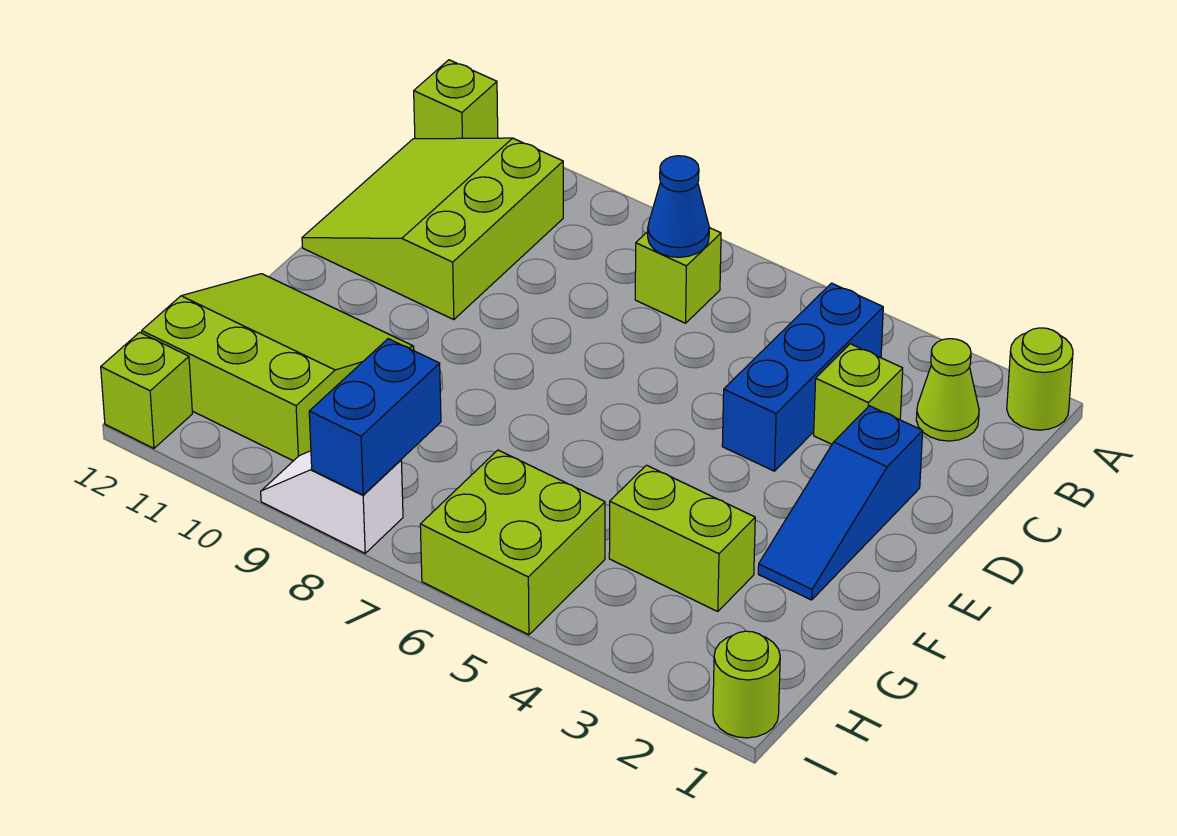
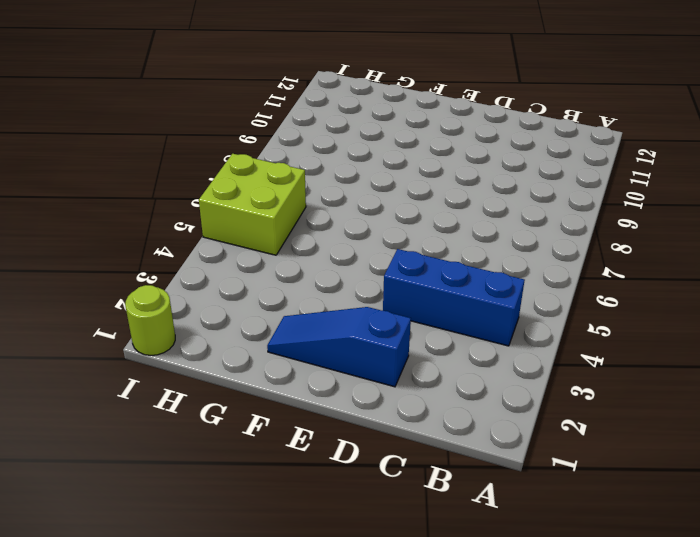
none -> lime round brick A1 level 1
none -> lime brick A12 level 1
none -> lime cone B2 level 1

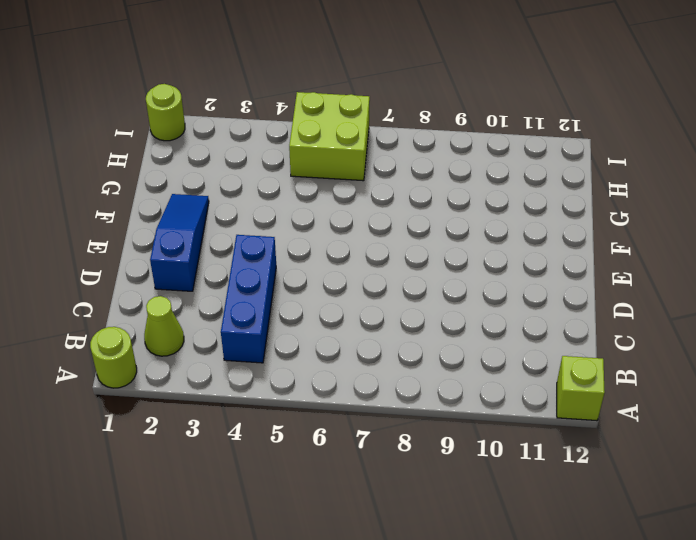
none -> lime brick B7 level 1
none -> lime slope B10:D12 level 1 top 10
none -> lime brick C3 level 1

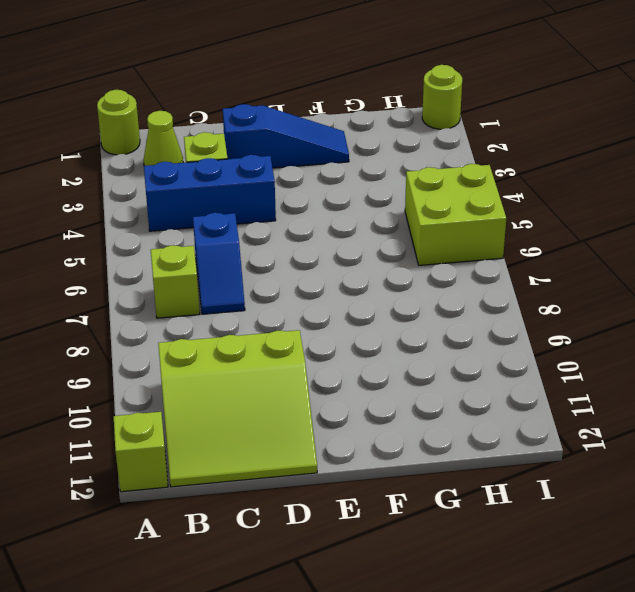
blue slope C6:C7 level 1 top 6 -> none
none -> lime slope F10:H12 level 1 top H
none -> lime brick G3:G4 level 1
none -> white slope I8:I9 level 1 top 8

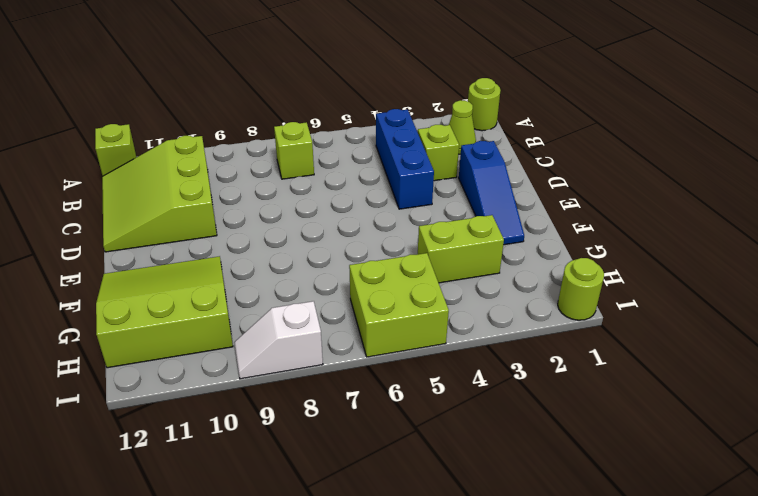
none -> lime brick I12 level 1
none -> blue cone B7 level 2
none -> blue brick H8:I8 level 2

